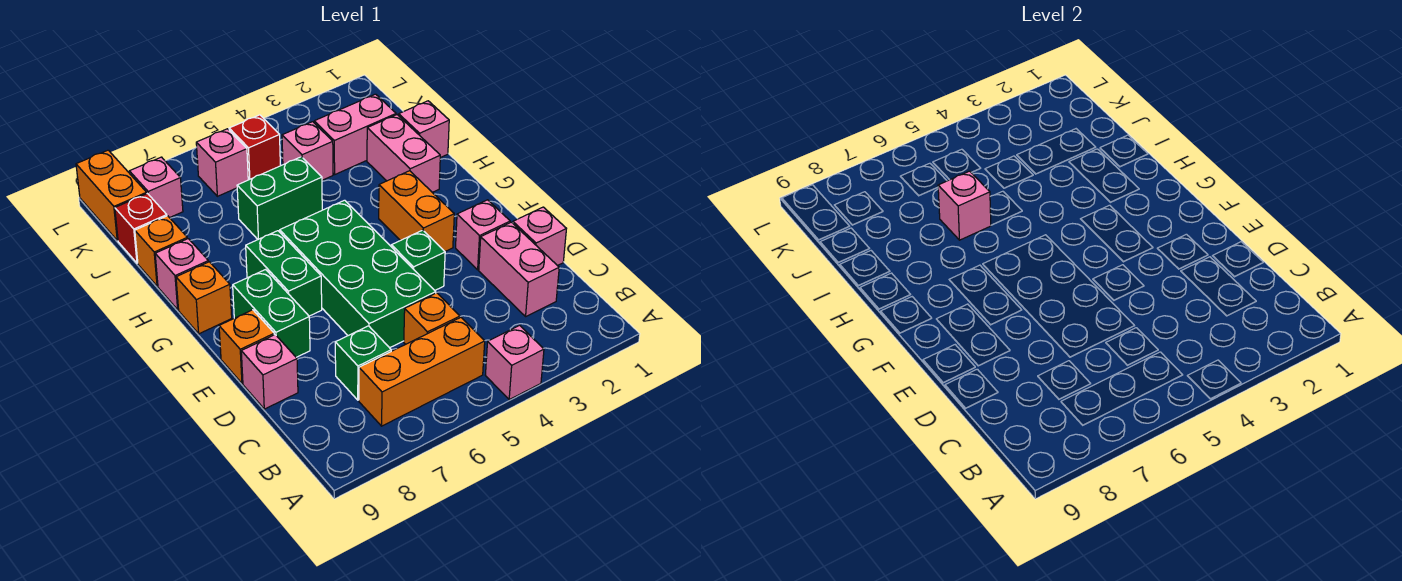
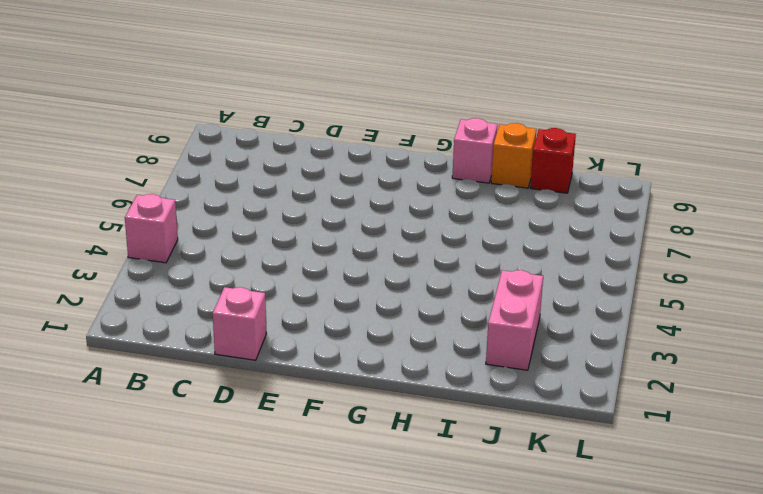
none -> orange brick B5:B7 level 1
none -> pink brick C2:D2 level 1
none -> orange brick C5 level 1

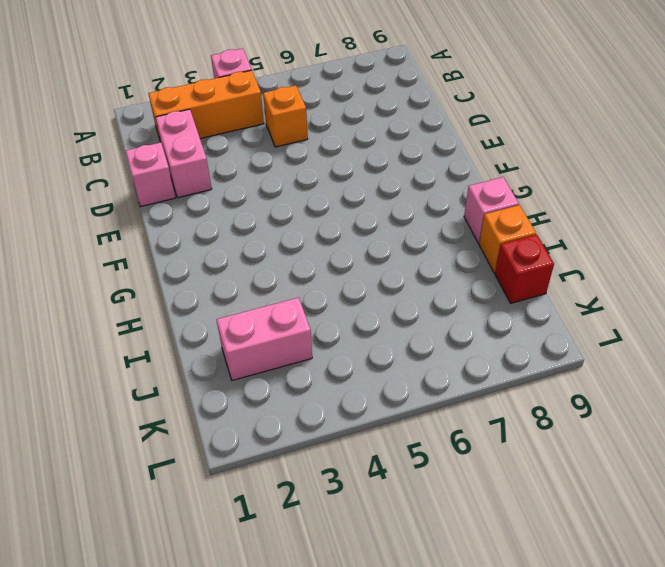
orange brick B2:B4 level 1 -> orange brick B5:B7 level 1
none -> green brick C7 level 1
none -> green brick D5:G6 level 1
none -> pink brick D9 level 1

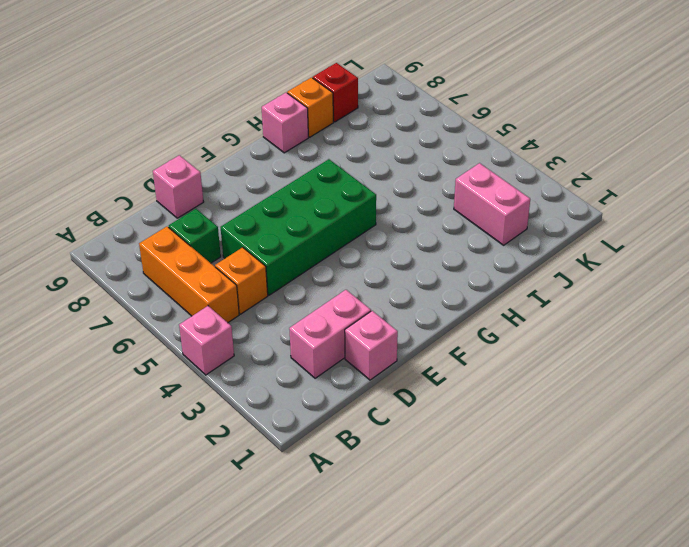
none -> pink brick E2 level 1
none -> green brick E4 level 1
none -> green brick E8:F8 level 1

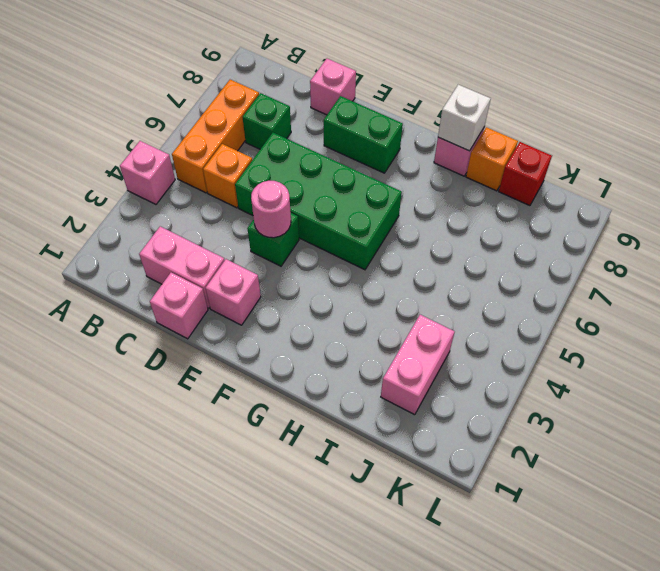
pink round brick E4 level 2 -> none
white brick H9 level 2 -> none
none -> orange brick E9 level 1
none -> orange brick F3:G3 level 1
none -> green brick F7:G7 level 1

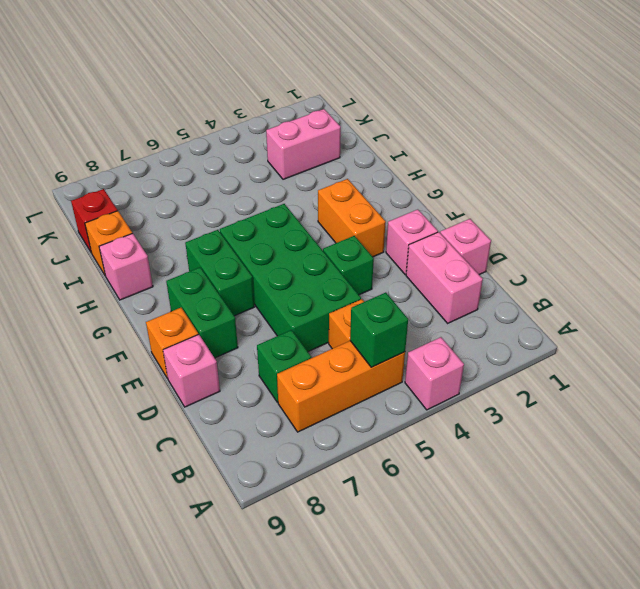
green brick B5 level 2 -> none
none -> orange brick G9 level 1
none -> pink brick H2:I2 level 1
none -> pink brick I1 level 1

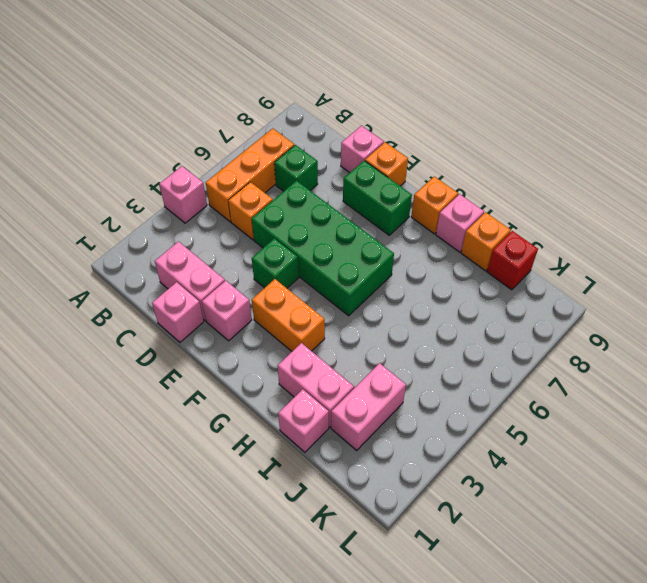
none -> green brick F7:G7 level 1
none -> green brick I5:I6 level 1
none -> pink brick J4 level 1

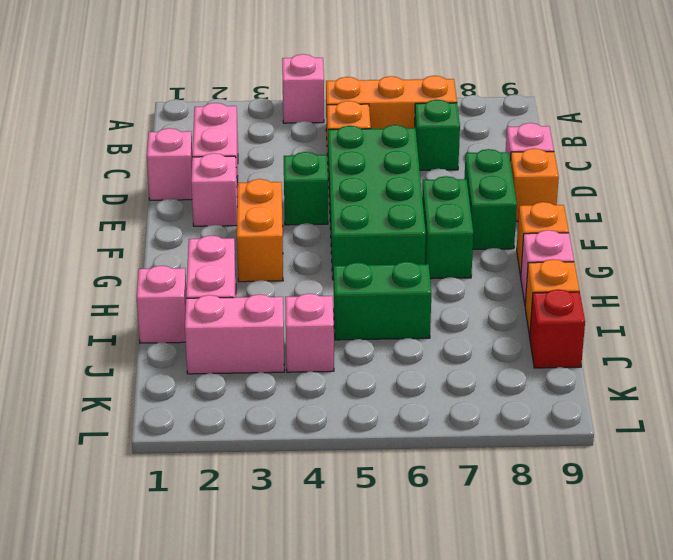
none -> red brick K5 level 1
none -> pink brick K6 level 1
none -> pink brick K8 level 1

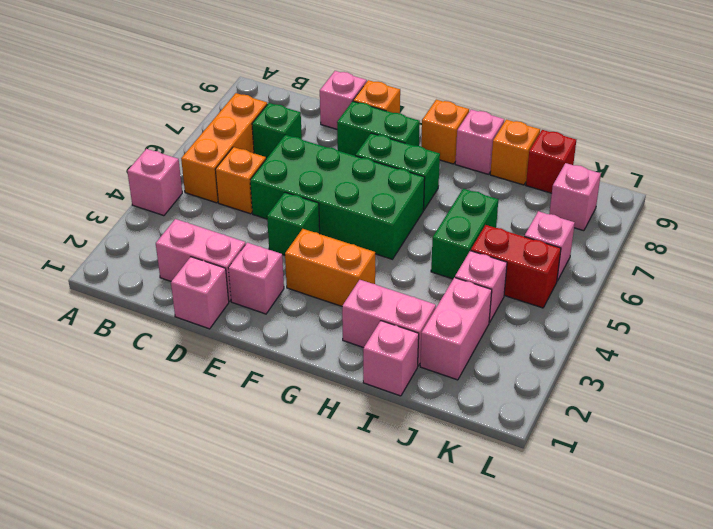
red brick J5:K5 level 1 -> red brick K5 level 1
none -> orange brick K9:L9 level 1
none -> pink brick I6 level 2

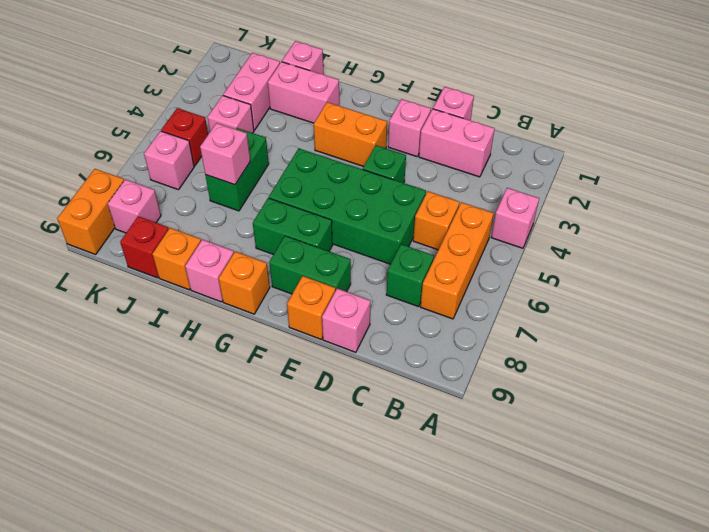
orange brick L8:L9 level 1 -> orange brick K9:L9 level 1

